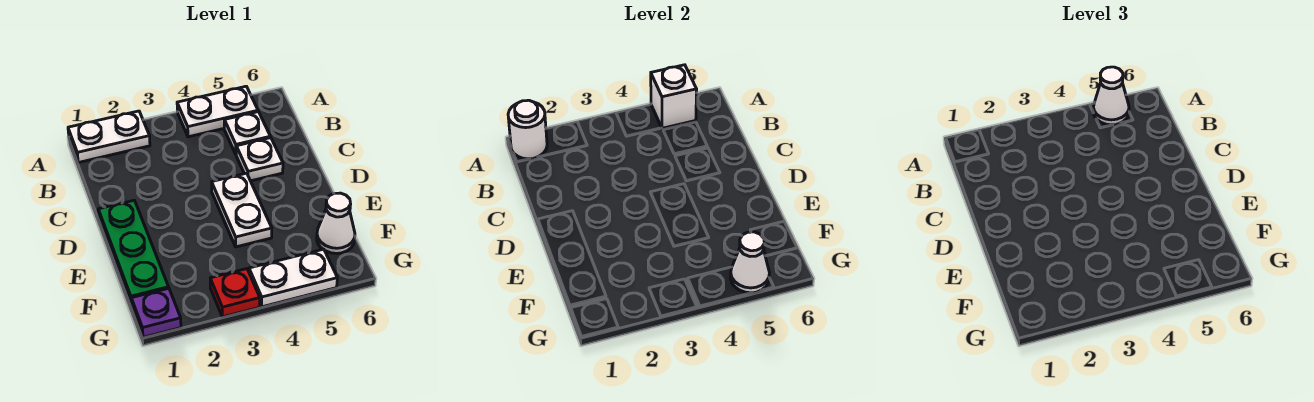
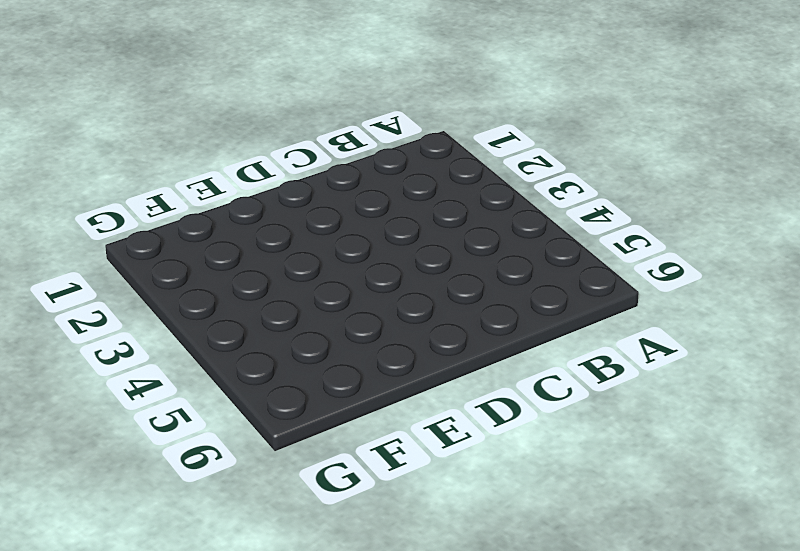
none -> white plate A1:A2 level 1
none -> white plate A4:A5 level 1
none -> white plate B5 level 1

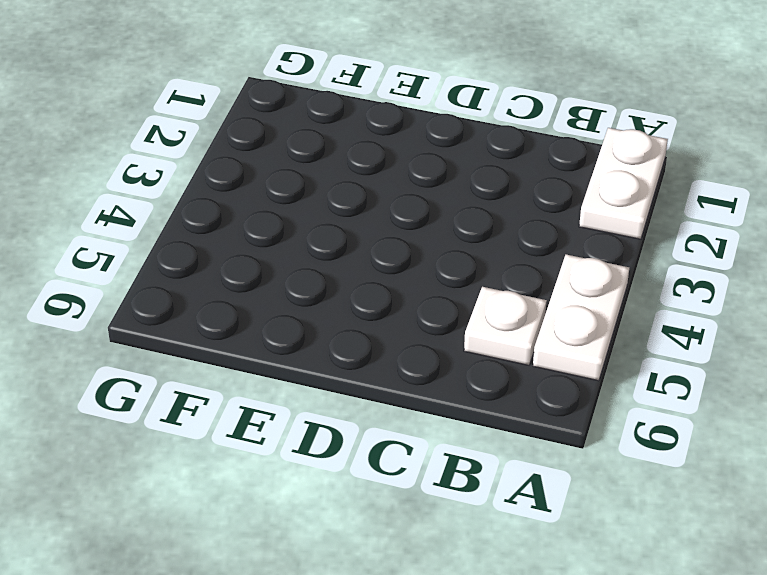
none -> white plate C5 level 1
none -> green plate D1:F1 level 1
none -> white plate D4:E4 level 1

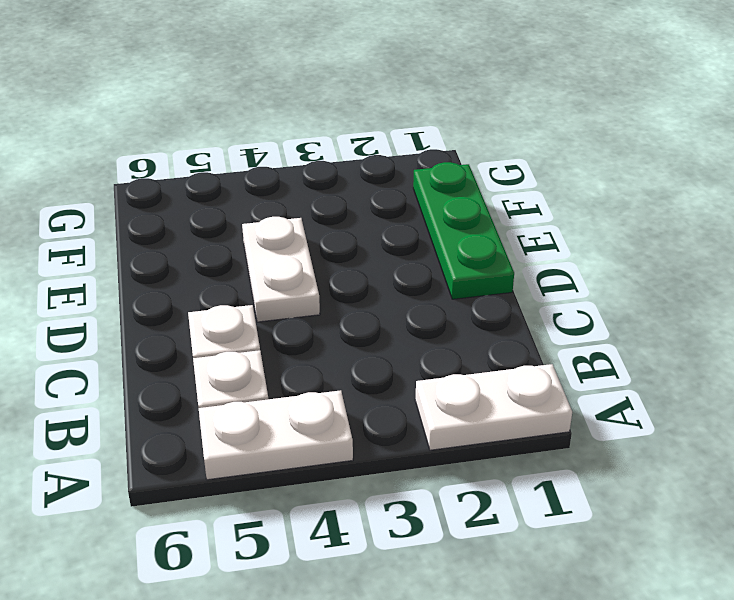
none -> white cone F6 level 1
none -> purple plate G1 level 1
none -> red plate G3 level 1

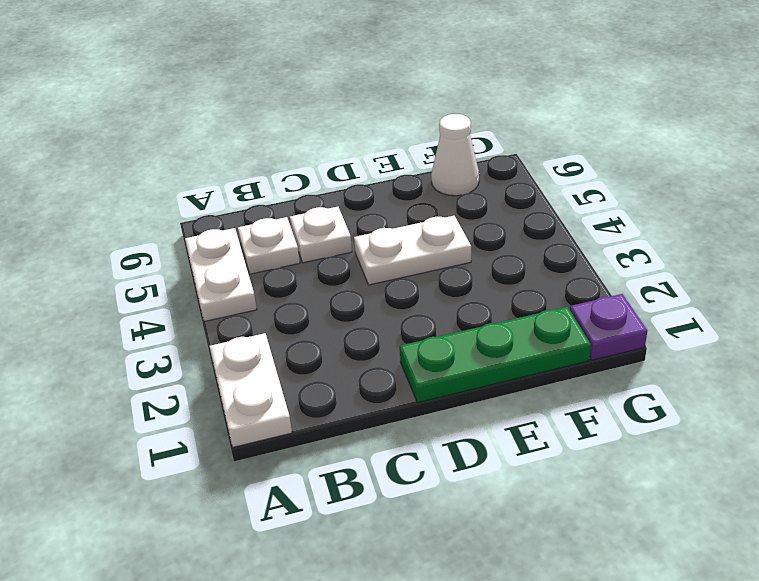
none -> red plate G3 level 1
none -> white plate G4:G5 level 1
none -> white round brick A1 level 2

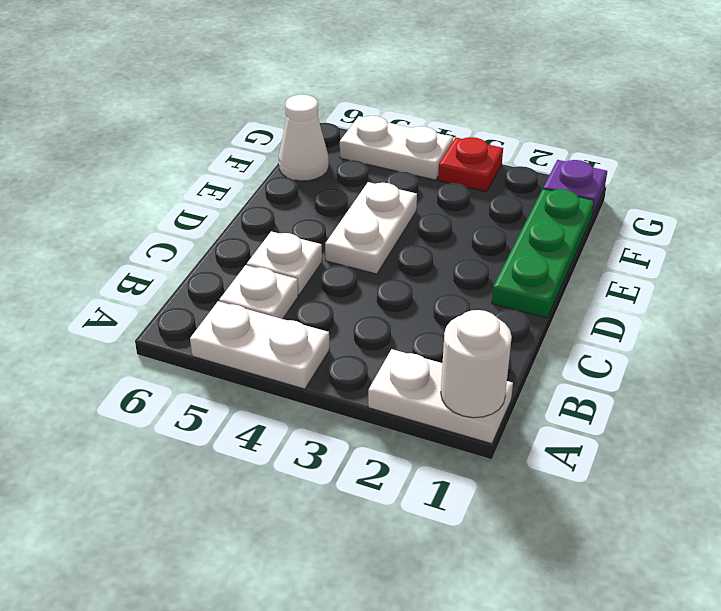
none -> white brick A5 level 2
none -> white cone G5 level 2
none -> white cone A5 level 3

